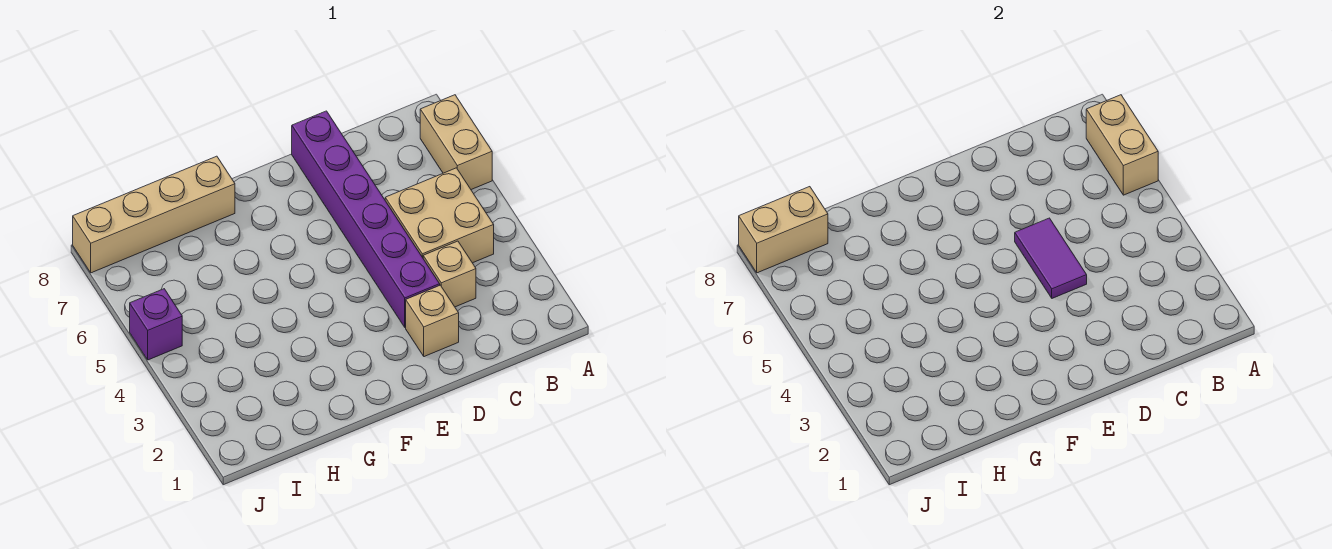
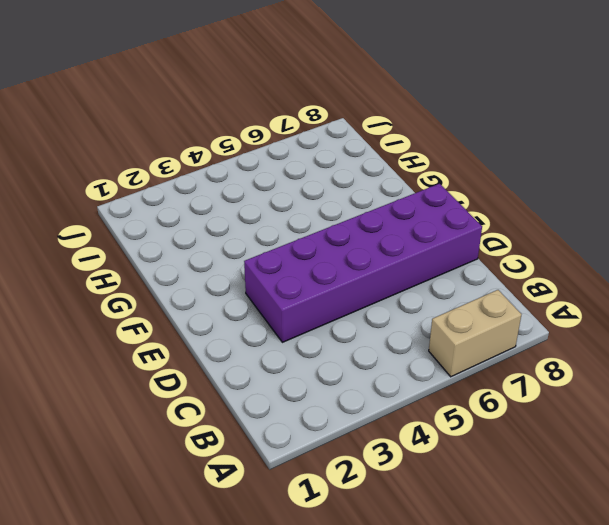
purple brick D3:E8 level 1 -> purple brick D3:D8 level 1
none -> tan brick B4:C5 level 1
none -> tan brick C3 level 1

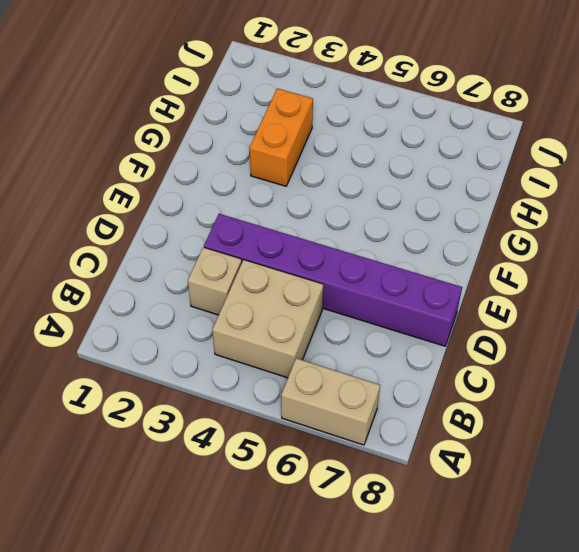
orange brick G3:H3 level 1 -> none
none -> tan brick D2 level 1
none -> tan brick G8:J8 level 1

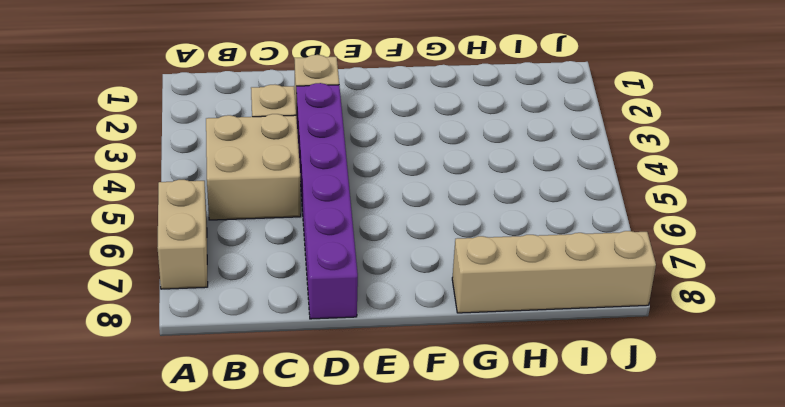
none -> purple brick J5 level 1
none -> tan brick A6:A7 level 2

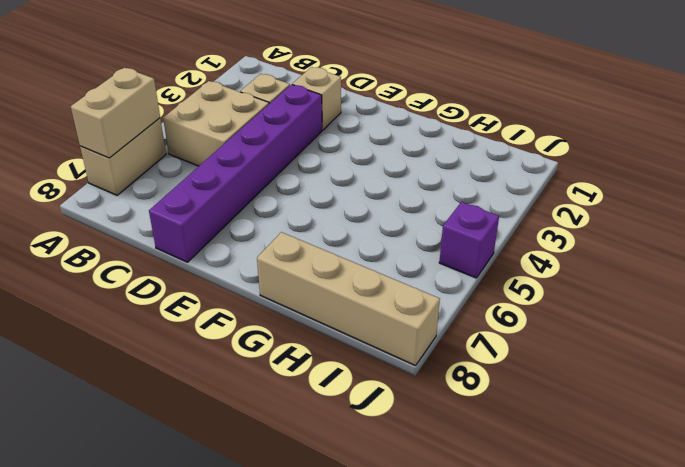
none -> purple tile D4:D5 level 2
none -> tan brick I8:J8 level 2

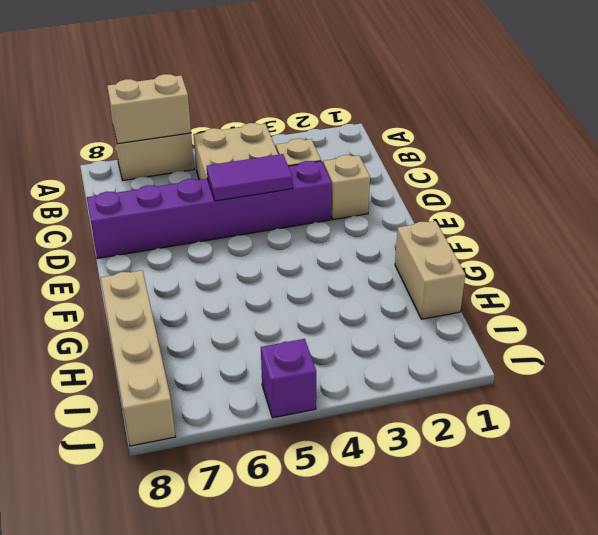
tan brick G1:H1 level 1 -> tan brick I8:J8 level 2

